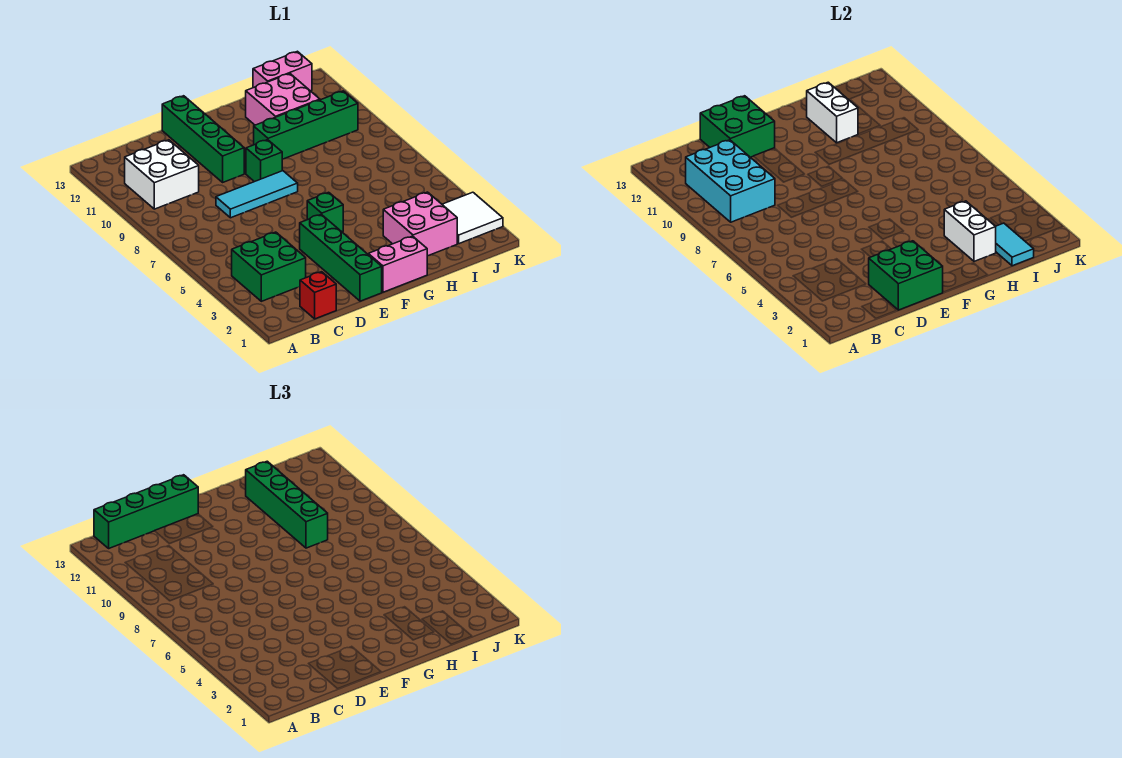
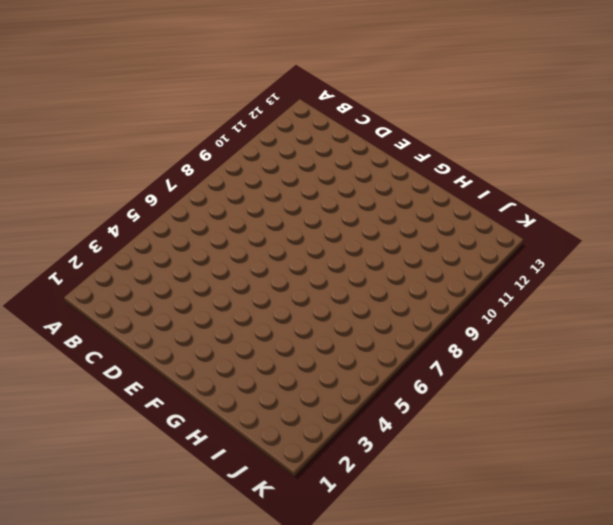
none -> green brick B3:C4 level 1
none -> white brick B10:C11 level 1
none -> red brick C1 level 1

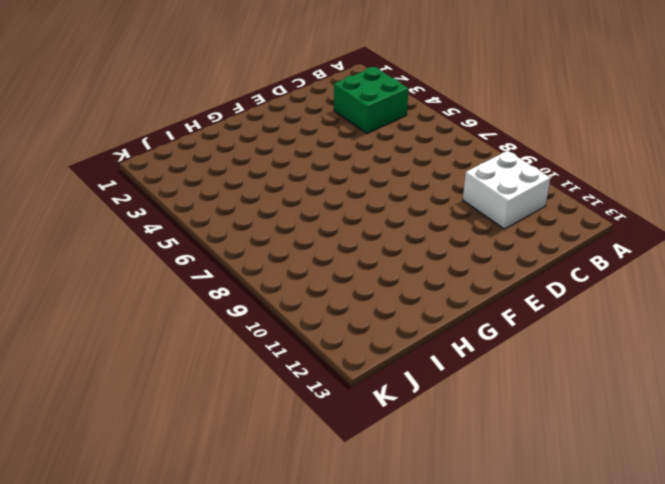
none -> red brick C1 level 1
none -> cyan tile D8:F8 level 1
none -> green brick E1:E4 level 1

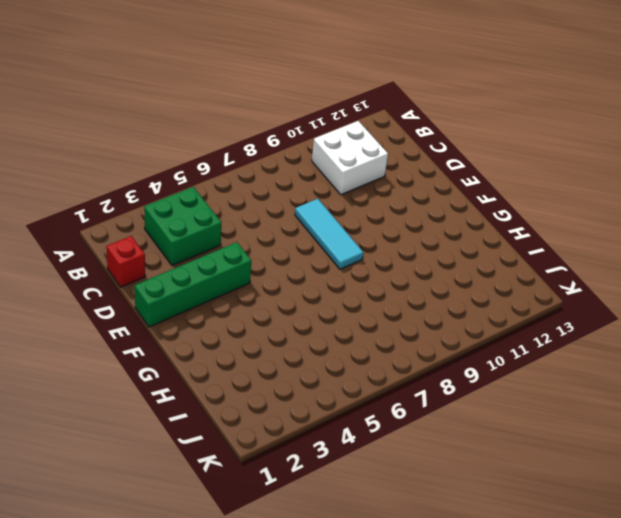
none -> green brick E10:E13 level 1
none -> pink brick F1:G1 level 1
none -> green brick F5 level 1

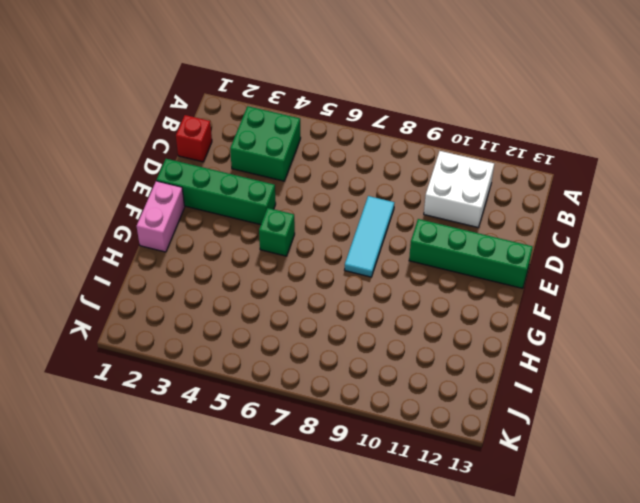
none -> green brick F9 level 1
none -> green brick G10:J10 level 1
none -> pink brick H2:I3 level 1

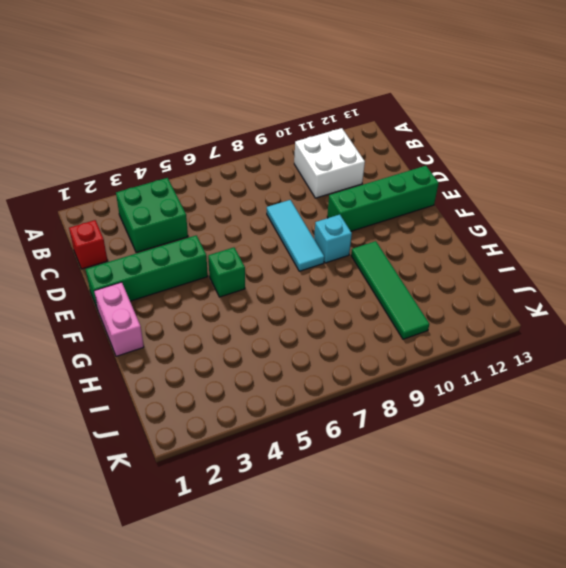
cyan brick F9 level 1 -> green brick F9 level 1
green tile G10:J10 level 1 -> green brick G10:J10 level 1
none -> pink brick H2:I3 level 1
none -> pink brick H11:I12 level 1
none -> pink brick I13:J13 level 1

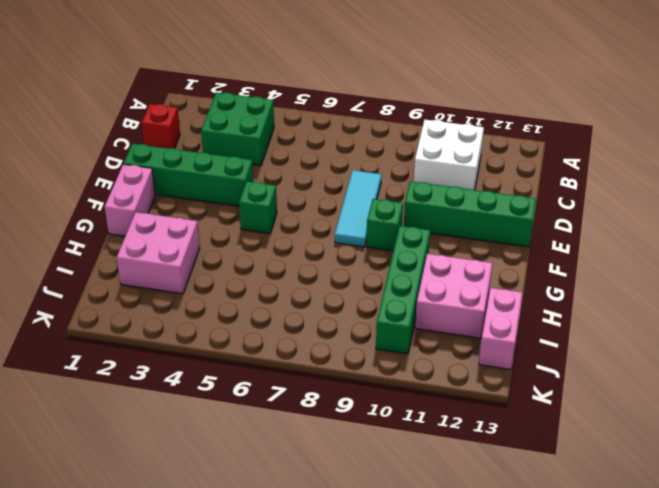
none -> white tile J2:K3 level 1
none -> cyan brick B9:C11 level 2
none -> green brick D1:E2 level 2

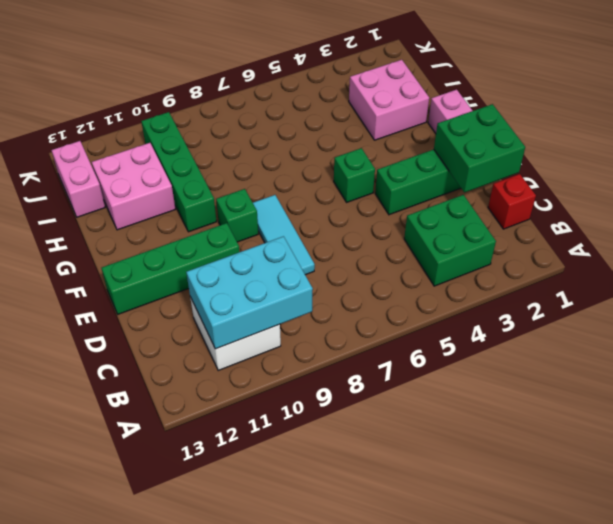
none -> white tile J2:K3 level 1
none -> green brick D12:E13 level 2
none -> white brick H2:H3 level 2

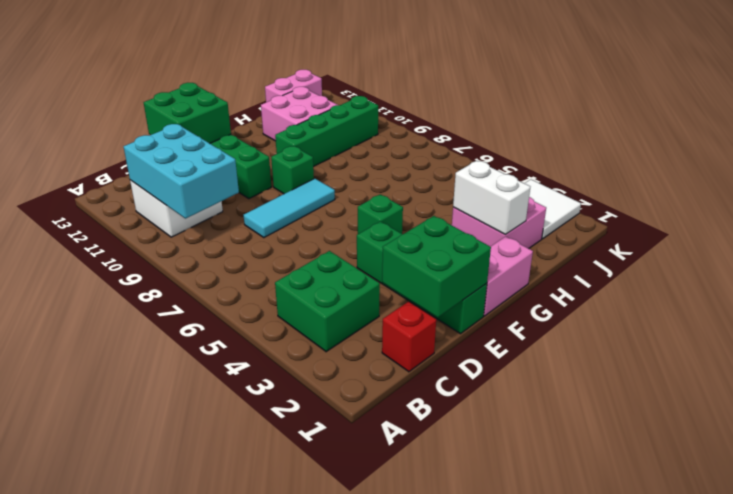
none -> white brick H11:H12 level 2
none -> cyan tile I1:I2 level 2
none -> green brick B13:E13 level 3

